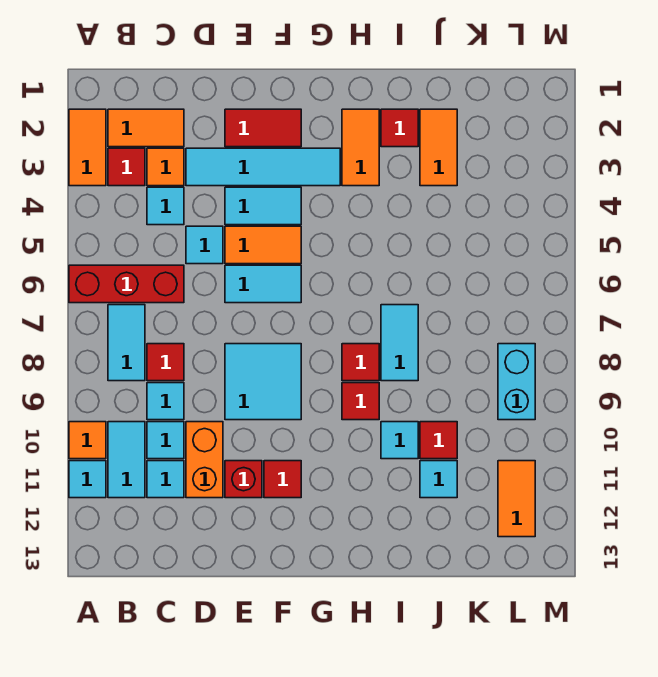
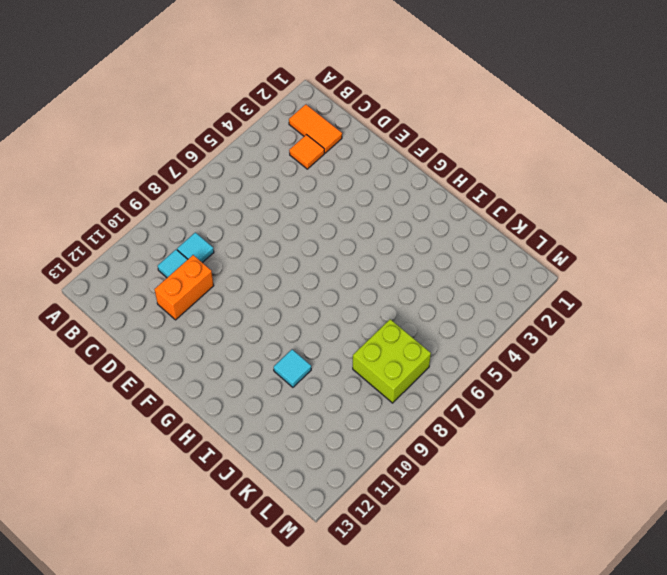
lime brick K7:L8 level 1 -> cyan brick L8:L9 level 1
none -> orange tile A2:A3 level 1
none -> red brick A6:C6 level 1
none -> orange tile A10 level 1
none -> cyan tile A11 level 1

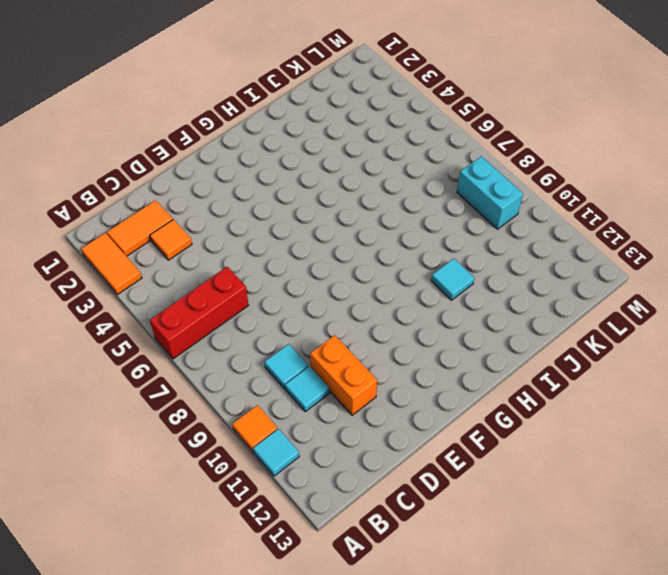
none -> red tile B3 level 1
none -> cyan tile B7:B8 level 1
none -> cyan tile B10:B11 level 1
none -> cyan tile C4 level 1

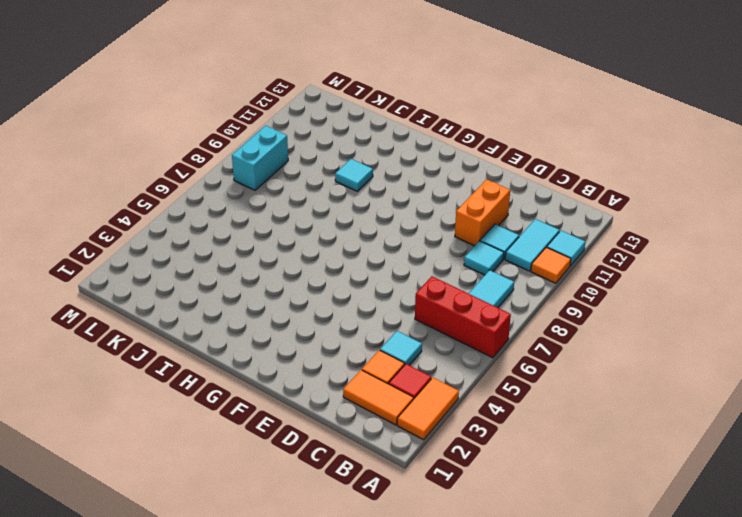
none -> red tile C8 level 1
none -> cyan tile C11 level 1
none -> cyan tile D3:G3 level 1
none -> cyan tile D5 level 1

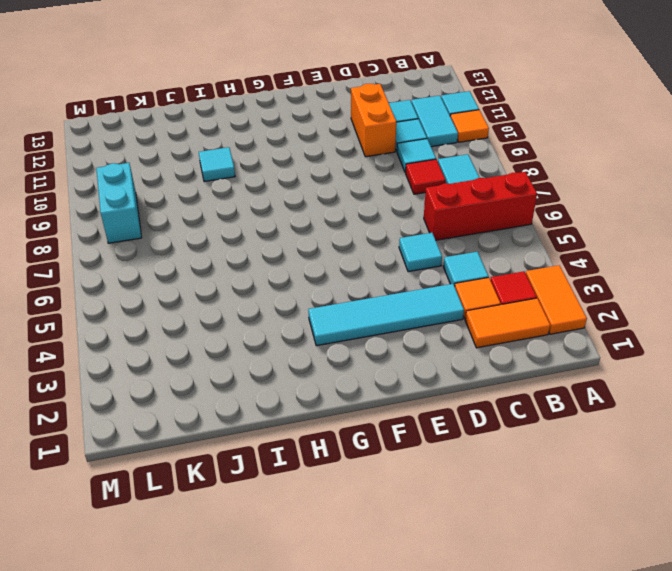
none -> red tile E2:F2 level 1
none -> cyan tile E4:F4 level 1
none -> orange tile E5:F5 level 1
none -> cyan tile E6:F6 level 1

